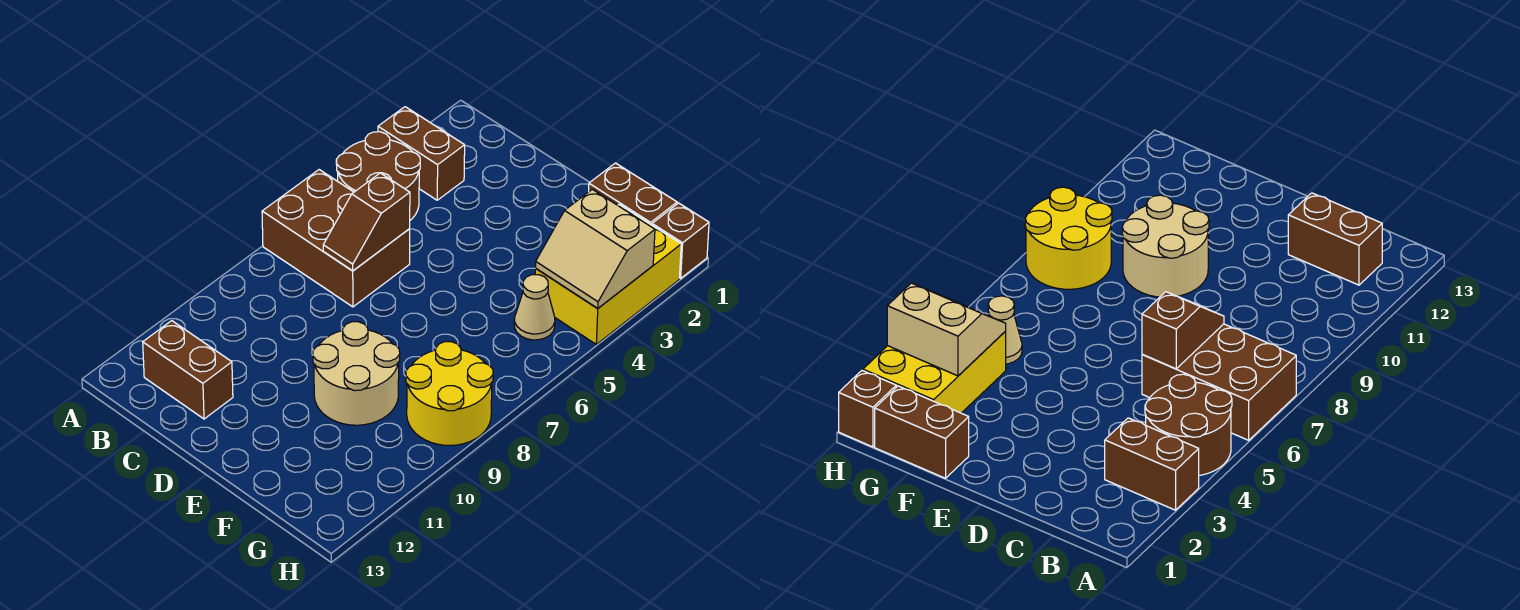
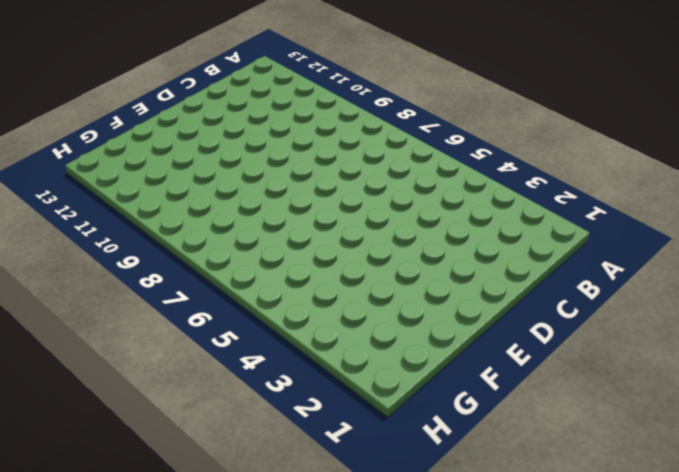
none -> brown brick A3:B3 level 1
none -> brown round brick A4:B5 level 1
none -> brown brick A6:C7 level 1

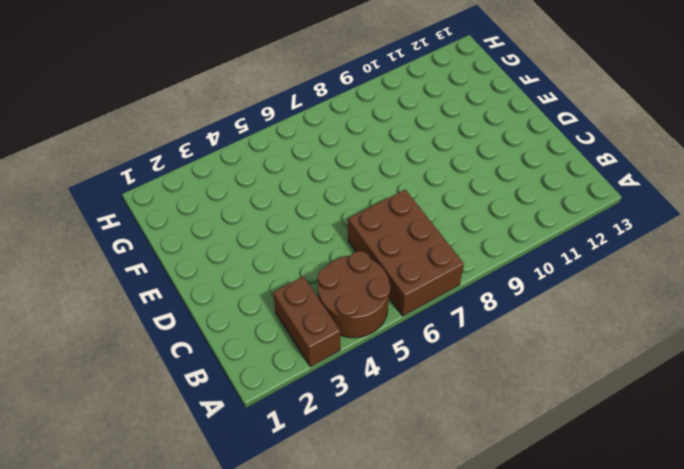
none -> brown brick B12:C12 level 1
none -> tan round brick E9:F10 level 1
none -> brown brick F1:G1 level 1

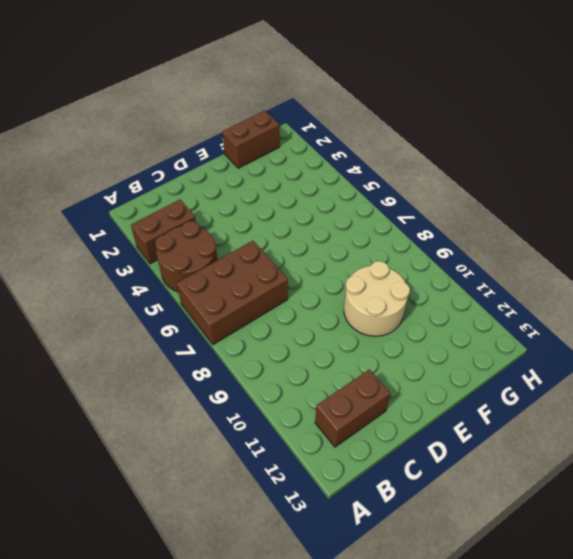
none -> yellow brick G2:H4 level 1
none -> tan cone G5 level 1
none -> yellow round brick G8:H9 level 1

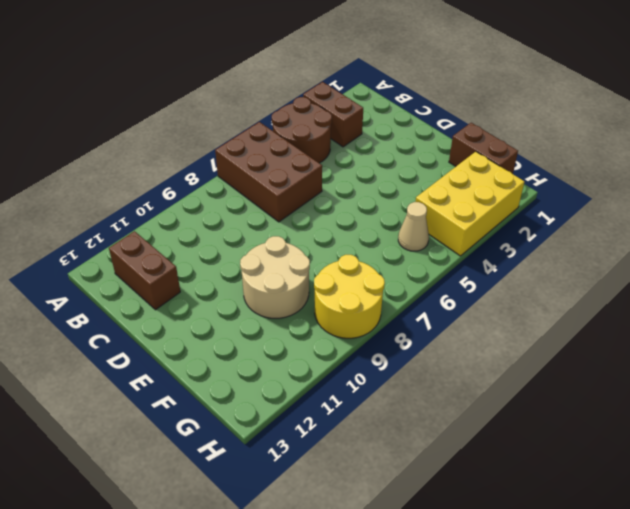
none -> brown brick H1 level 1
none -> brown slope C6:C7 level 2 top 6
none -> tan slope G3:H4 level 2 top 3

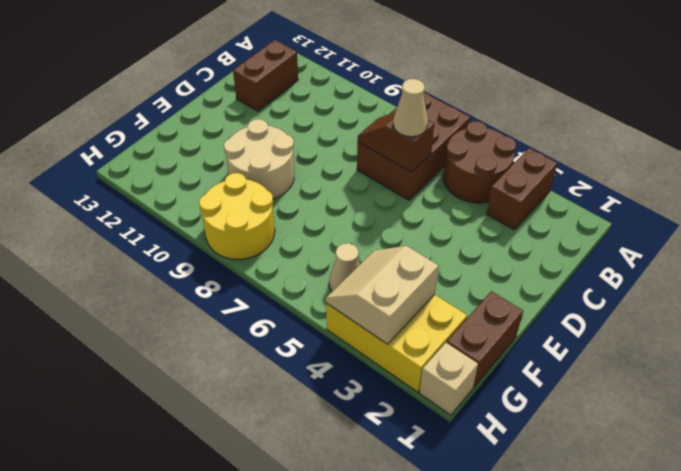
tan cone C6 level 3 -> none
tan brick H1 level 1 -> brown brick H1 level 1

